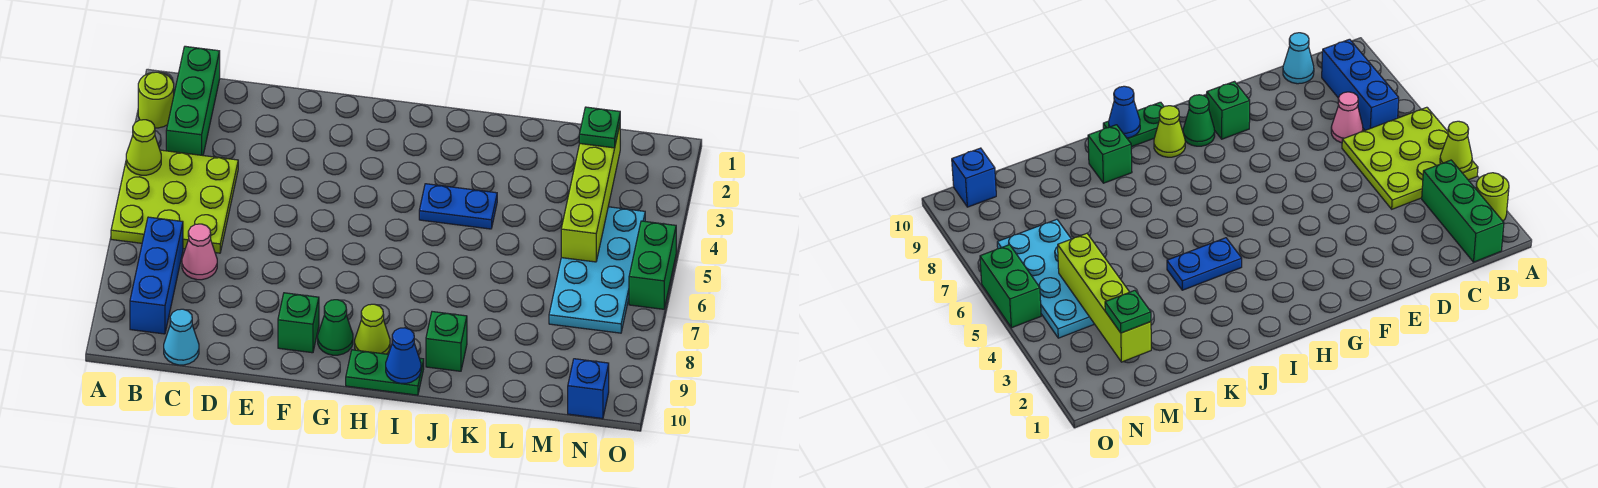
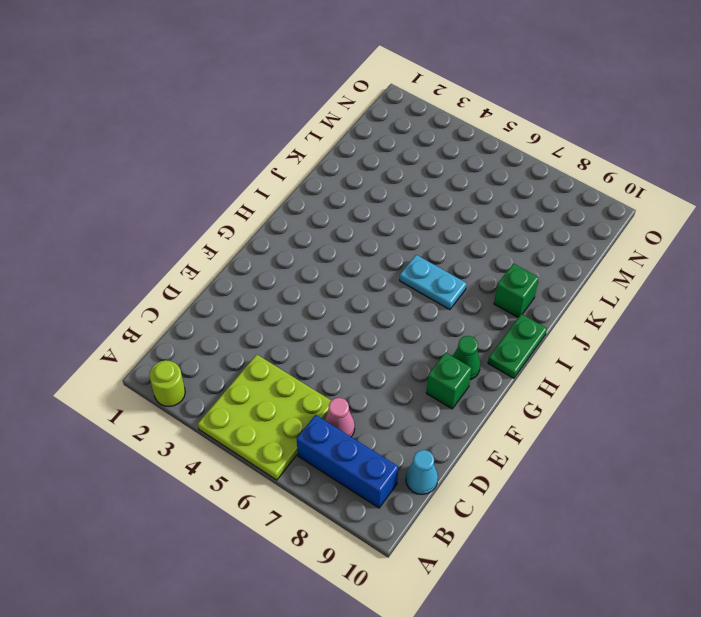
cyan plate I6:I7 level 1 -> none
none -> green brick B1:B3 level 1
none -> lime cone H9 level 1
none -> blue plate I4:J4 level 1

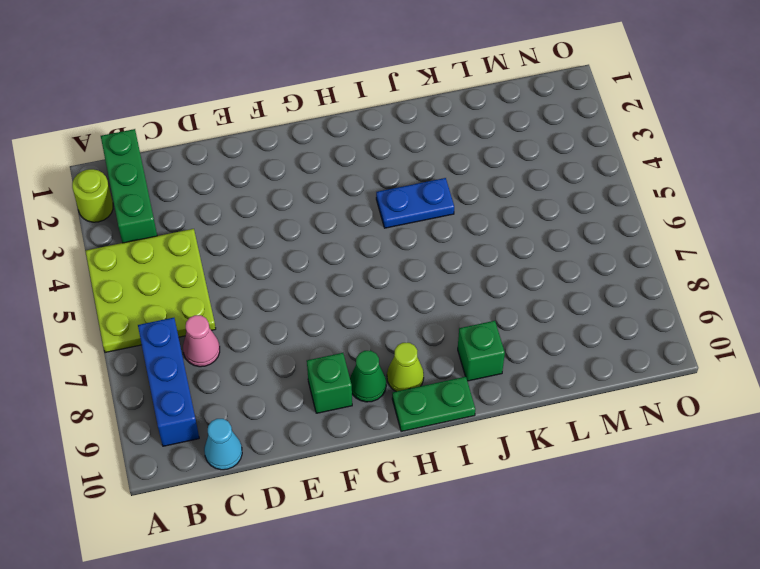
none -> cyan plate M4:N7 level 1
none -> blue brick N10 level 1
none -> green brick O5:O6 level 1

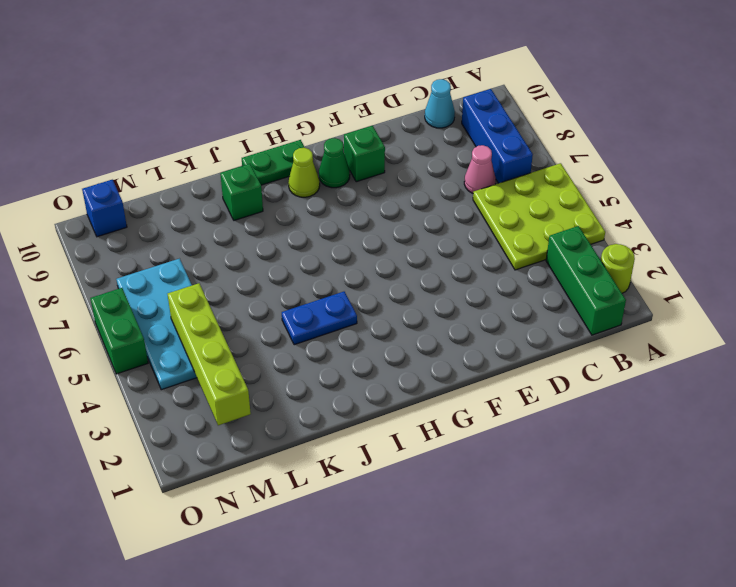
none -> lime cone A4 level 2
none -> blue cone I10 level 2
none -> green plate M2 level 3

